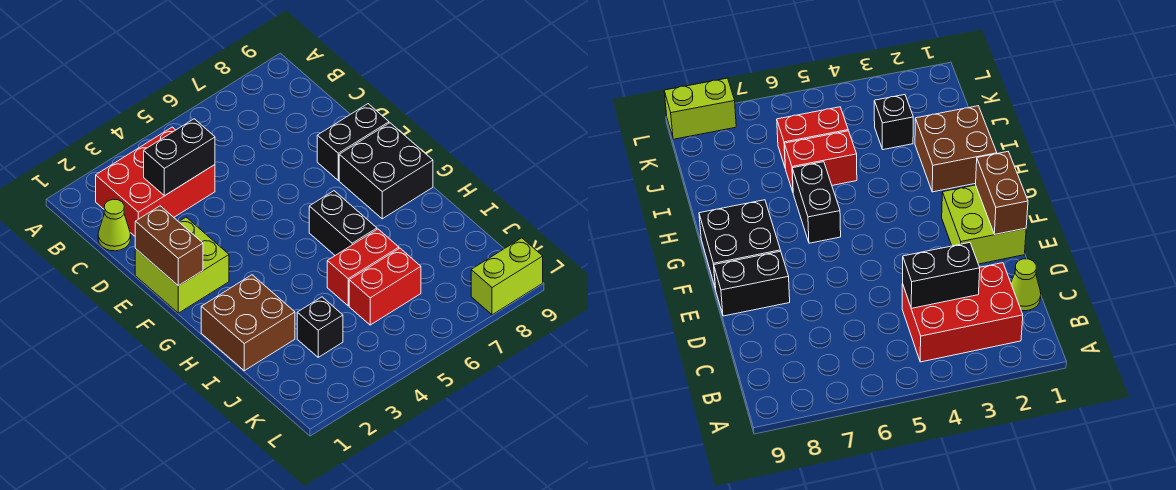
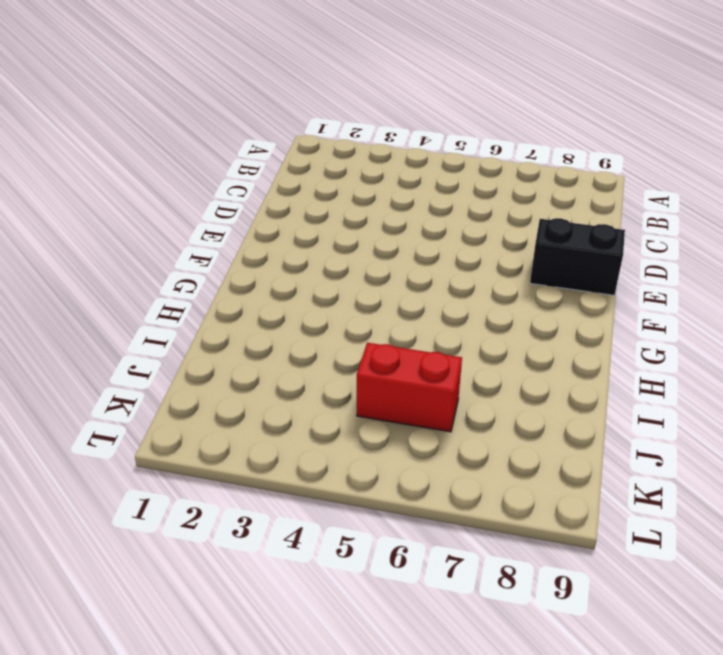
none -> red brick B2:C4 level 1
none -> lime cone C1 level 1
none -> lime brick E1:F2 level 1

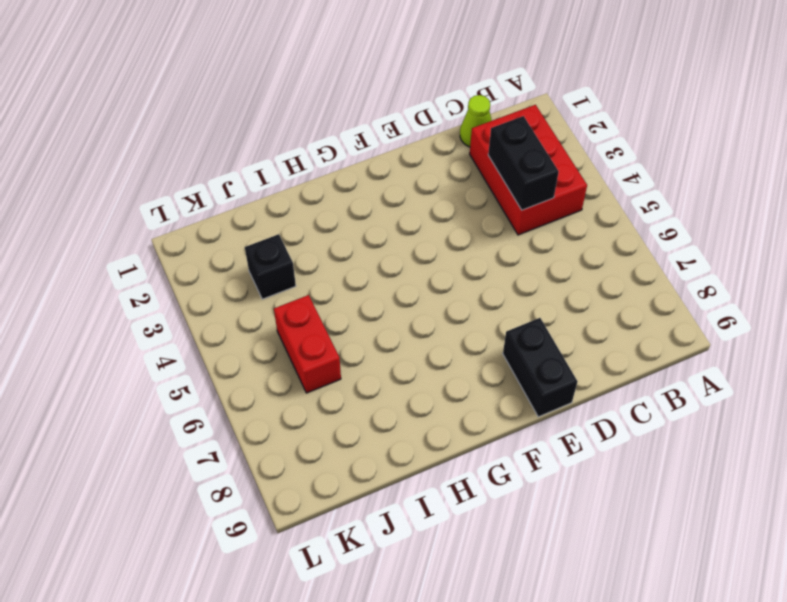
none -> lime brick E1:F2 level 1
none -> black brick F8:G9 level 1
none -> black brick G6:H6 level 1

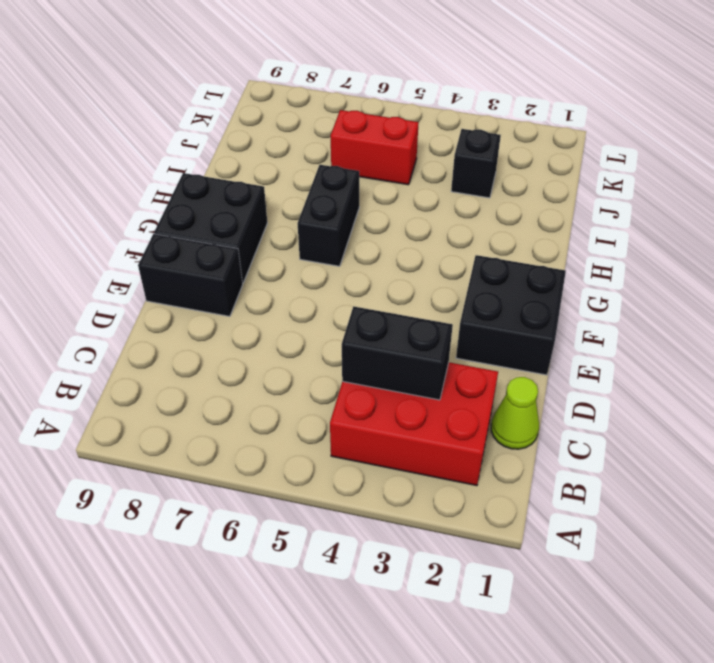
black brick E1:F2 level 1 -> lime brick E1:F2 level 1
none -> brown brick H1:I2 level 1
none -> red brick I5:I6 level 1
none -> lime brick L8:L9 level 1

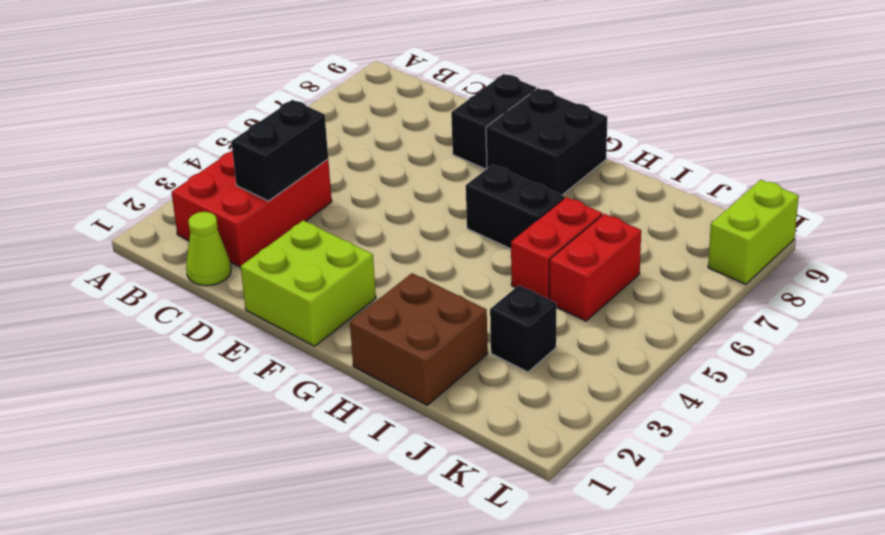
none -> brown brick E1:F1 level 2

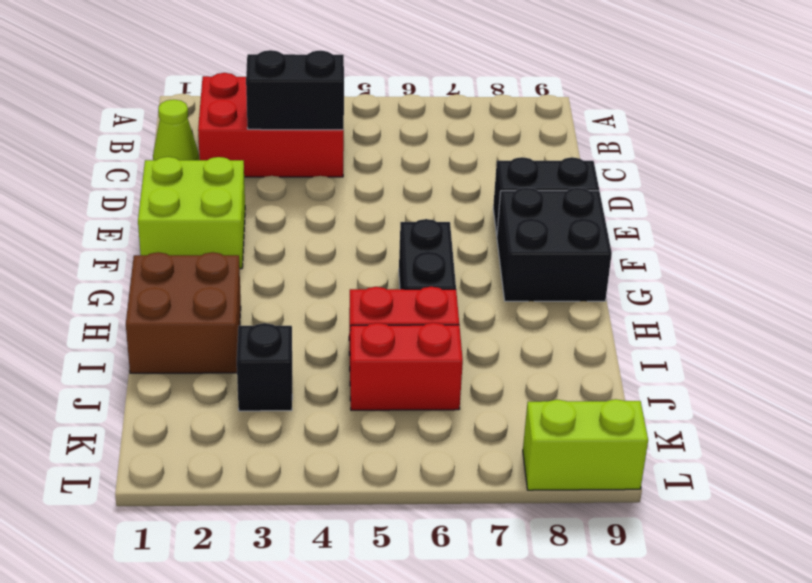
none -> brown brick E1:F1 level 2

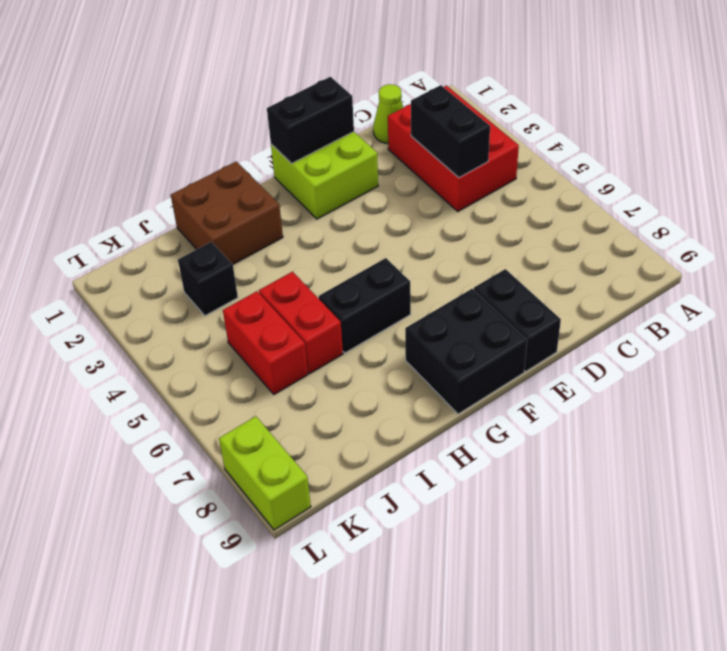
black brick E1:F1 level 2 -> brown brick E1:F1 level 2

